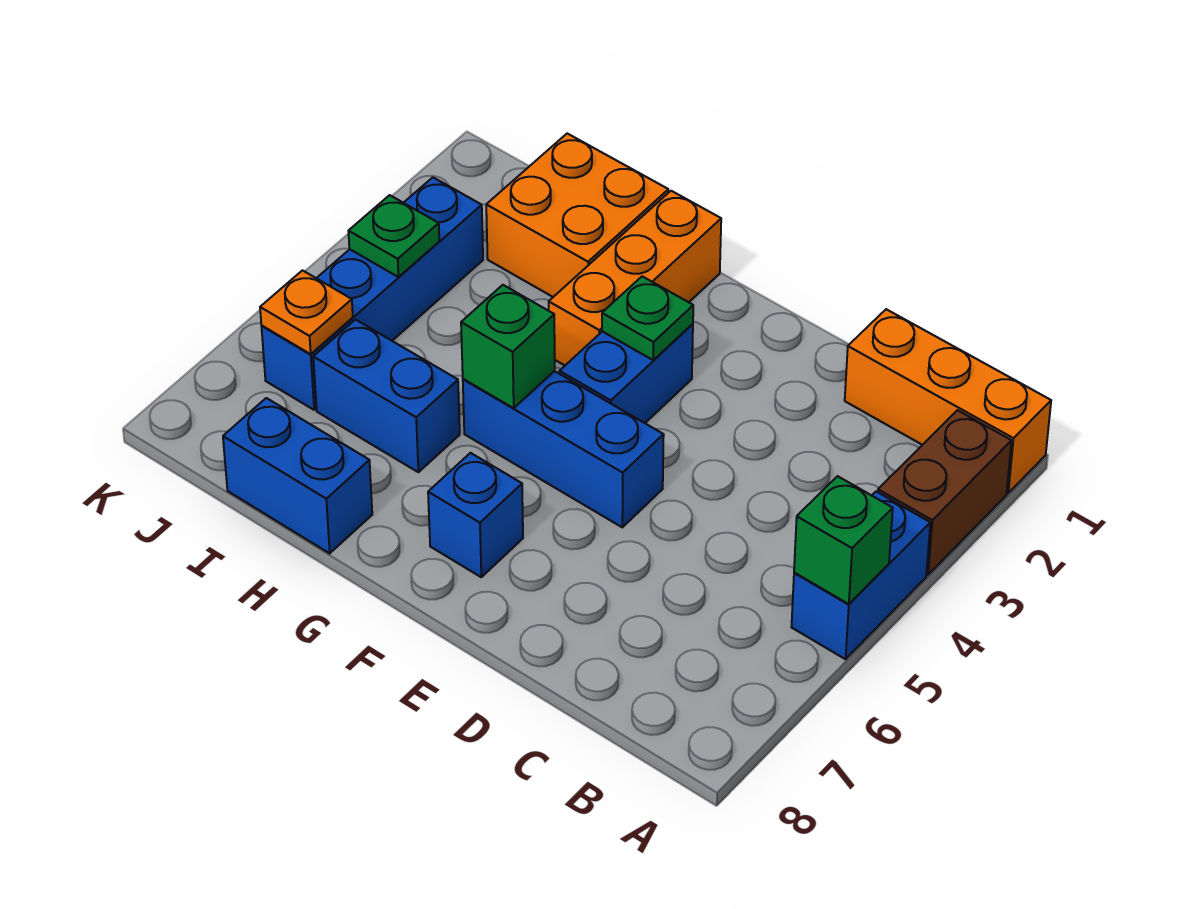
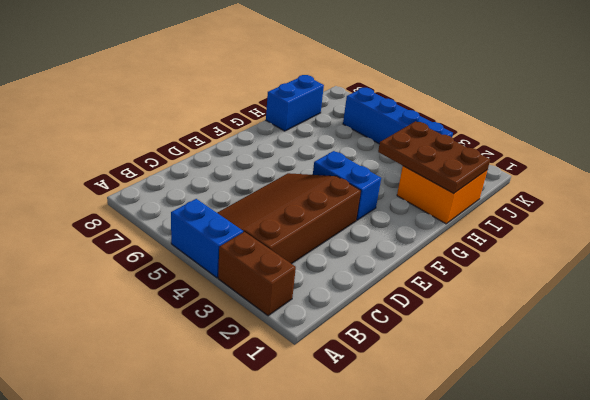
brown slope B3:E5 level 1 top 3 -> blue brick E5:G5 level 1
brown plate H1:I3 level 2 -> none
none -> orange brick A1:C1 level 1
none -> blue brick F7 level 1
none -> orange brick G1:G3 level 1

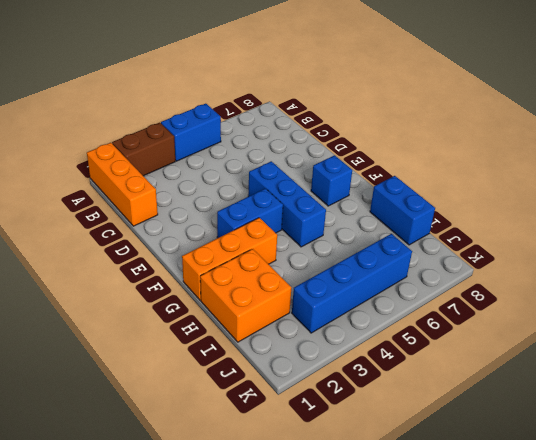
none -> blue brick H6:I6 level 1
none -> green brick A5 level 2
none -> green plate F3 level 2

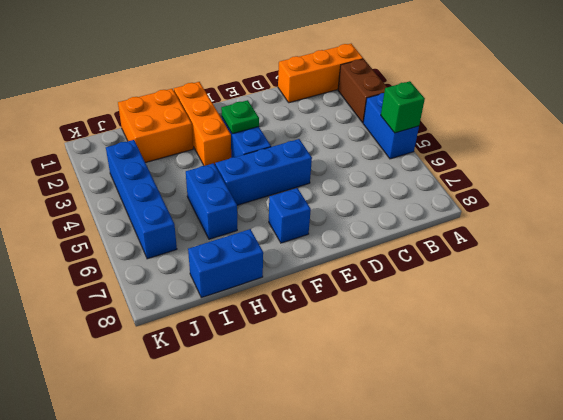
blue brick H5:H6 level 1 -> blue brick H6:I6 level 1
none -> green brick G5 level 2
none -> green plate J4 level 2
none -> orange plate J6 level 2

